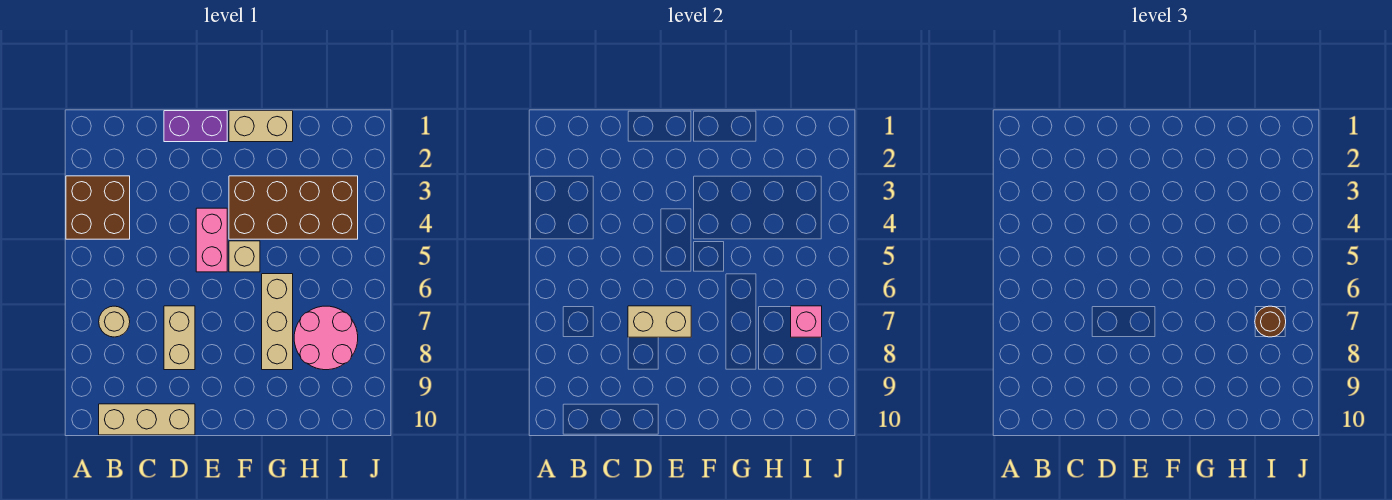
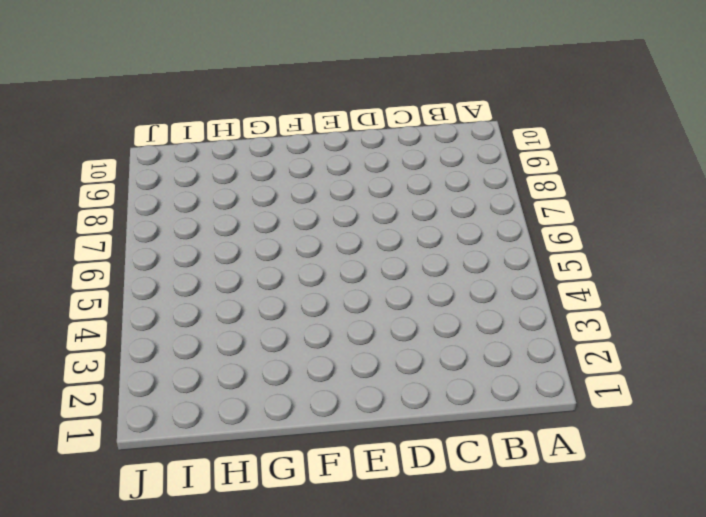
none -> brown brick A3:B4 level 1
none -> tan round brick B7 level 1
none -> tan brick B10:D10 level 1

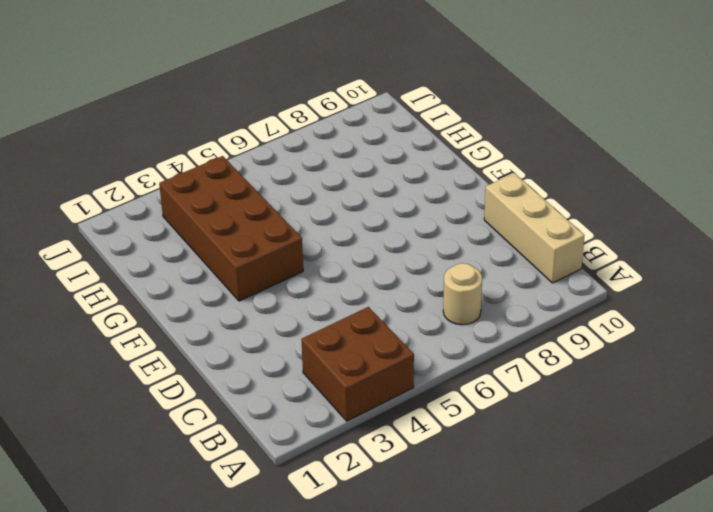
none -> purple brick D1:E1 level 1
none -> tan brick D7:D8 level 1
none -> pink brick E4:E5 level 1

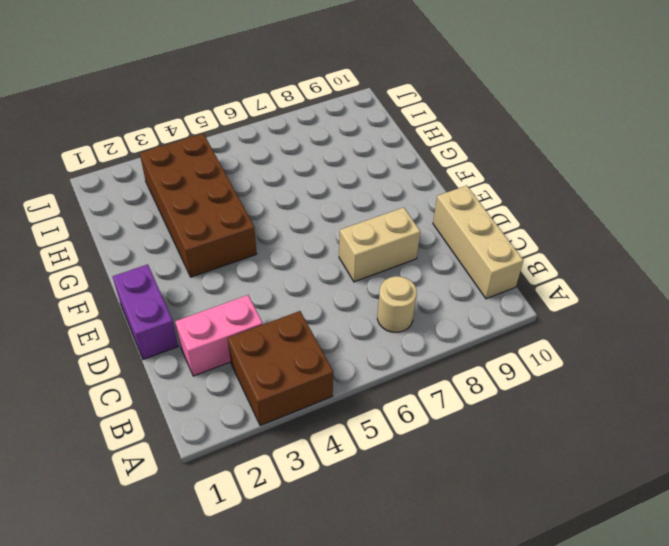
pink brick C2:C3 level 1 -> pink brick E4:E5 level 1
none -> tan brick F1:G1 level 1
none -> tan brick F5 level 1
none -> tan brick G6:G8 level 1

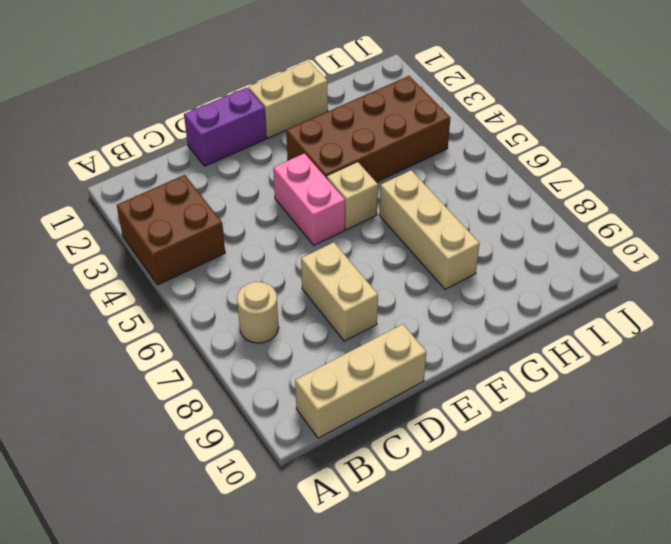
none -> pink round brick H7:I8 level 1
none -> tan brick D7:E7 level 2
none -> pink brick I7 level 2

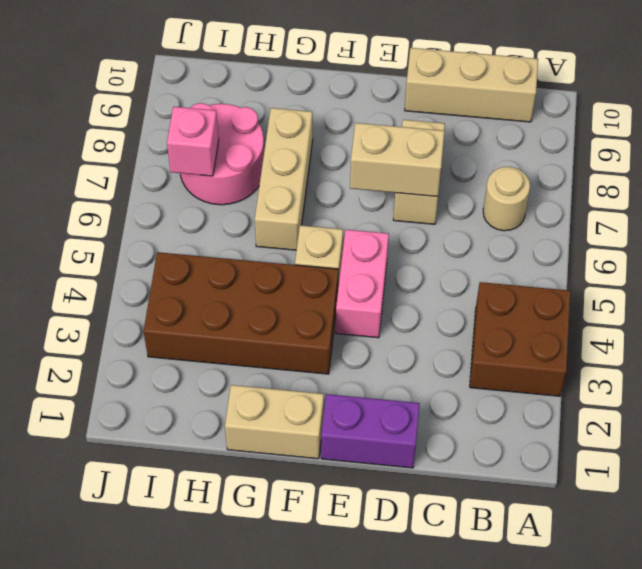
none -> brown round brick I7 level 3

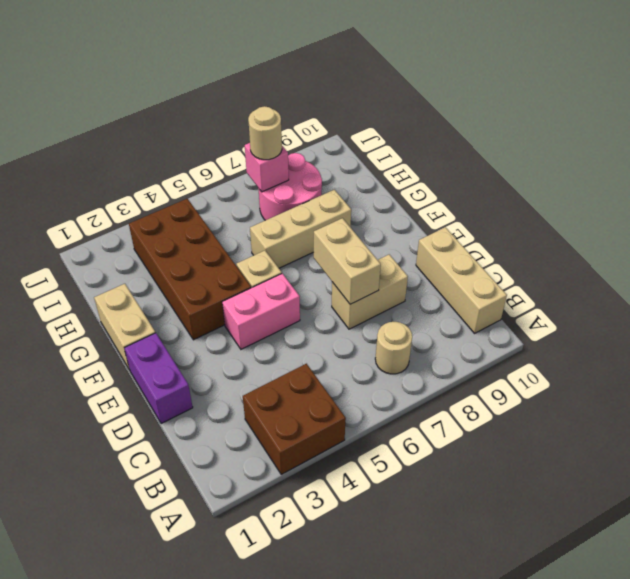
tan round brick I7 level 3 -> brown round brick I7 level 3

